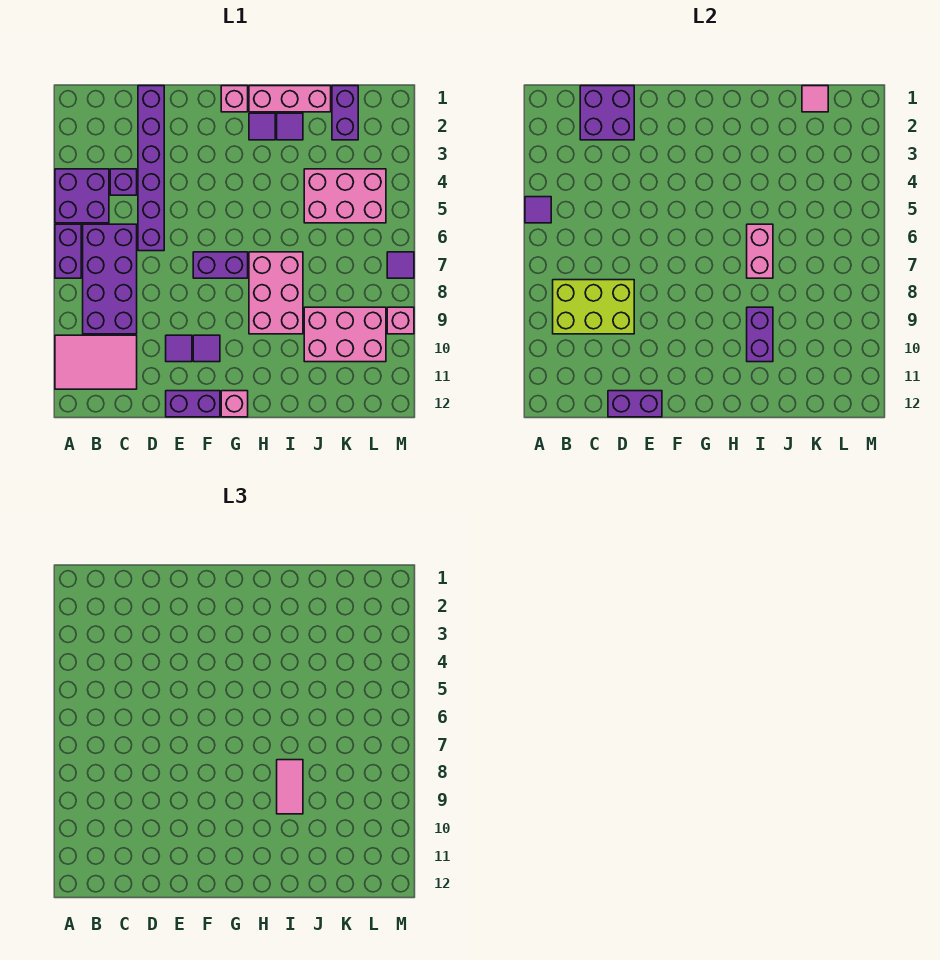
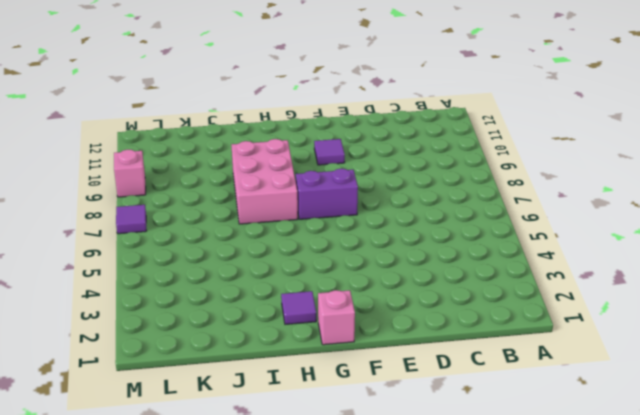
none -> purple brick A4:B5 level 1
none -> purple brick A6:A7 level 1
none -> pink tile A10:C11 level 1

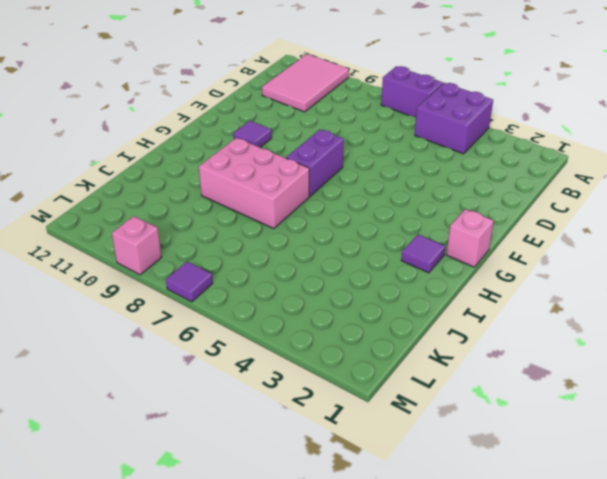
none -> purple brick B6:C9 level 1
none -> purple brick C4 level 1
none -> purple brick D1:D6 level 1

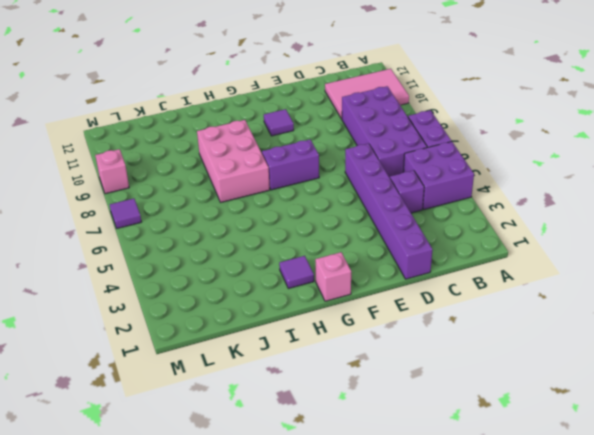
none -> purple tile E10 level 1
none -> purple brick E12:F12 level 1
none -> pink brick G12 level 1

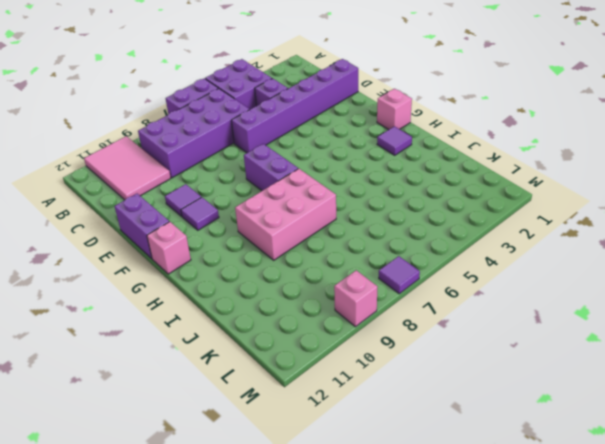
none -> pink brick H1:J1 level 1
none -> purple tile I2 level 1
none -> pink brick J4:L5 level 1

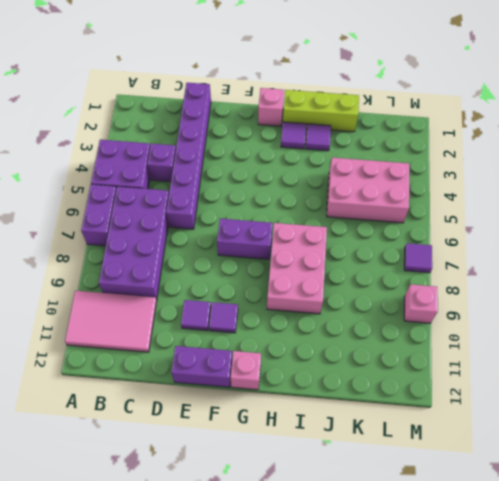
lime brick H1:J1 level 1 -> pink brick H1:J1 level 1
none -> pink brick J9:L10 level 1
none -> purple brick K1:K2 level 1
none -> purple tile A5 level 2

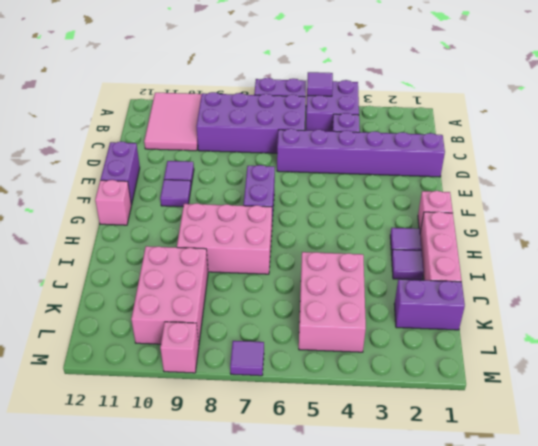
none -> lime brick B8:D9 level 2
none -> purple brick C1:D2 level 2
none -> purple brick D12:E12 level 2

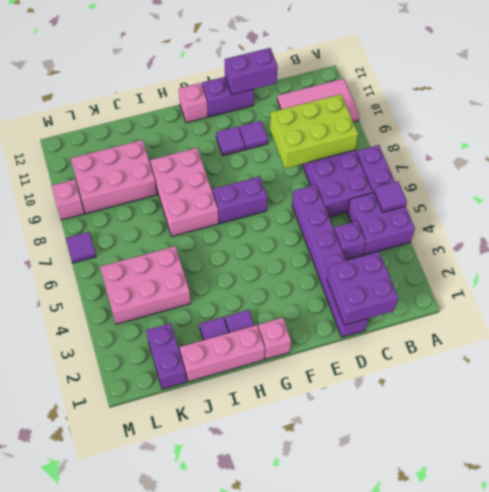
none -> pink brick I6:I7 level 2
none -> purple brick I9:I10 level 2
none -> pink tile K1 level 2

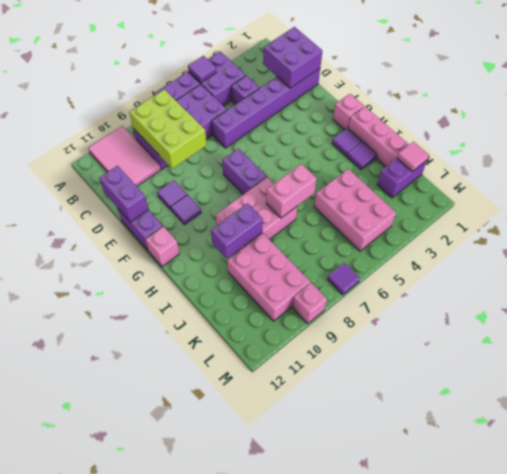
none -> pink tile I8:I9 level 3

